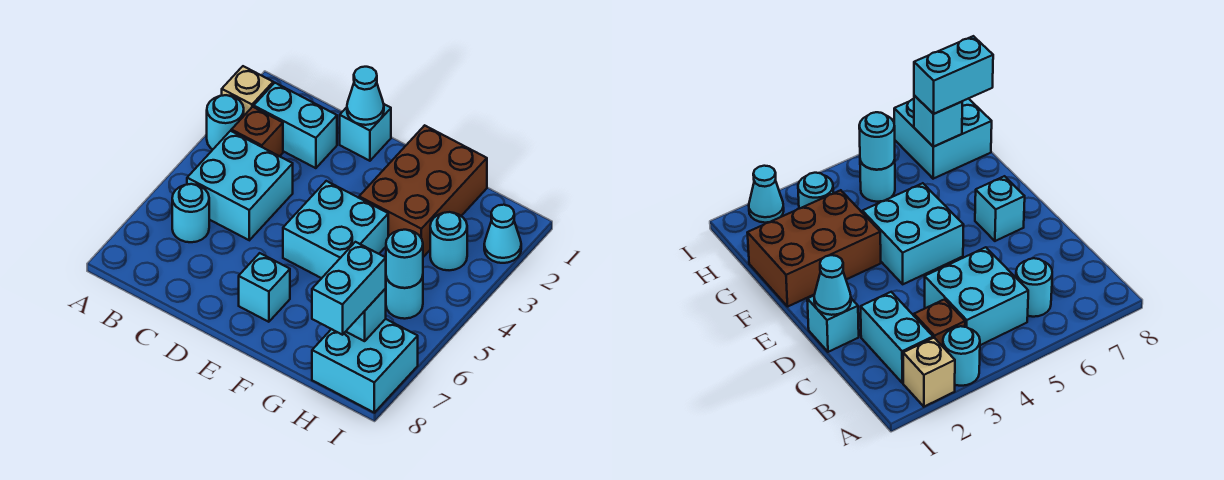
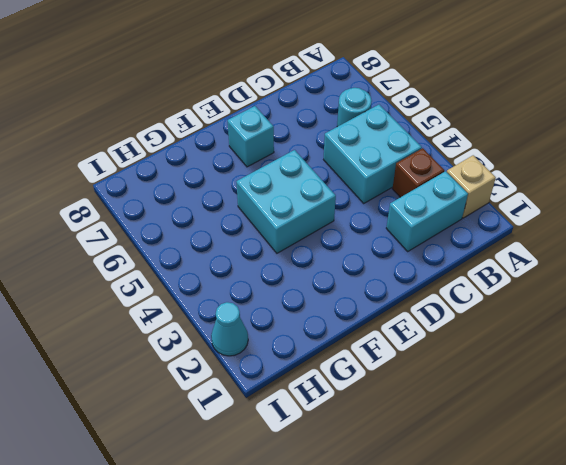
none -> cyan round brick A3 level 1
none -> cyan brick D1 level 1
none -> brown brick F1:G3 level 1

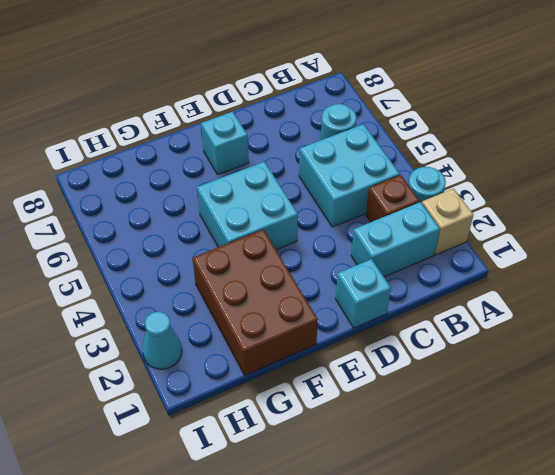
none -> cyan round brick H3 level 1
none -> cyan round brick H5 level 1
none -> cyan brick H7:I8 level 1

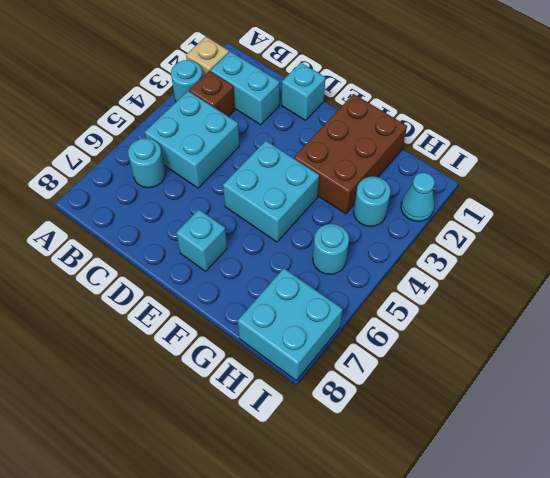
none -> cyan cone D1 level 2
none -> cyan round brick H5 level 2
none -> cyan brick H7 level 2

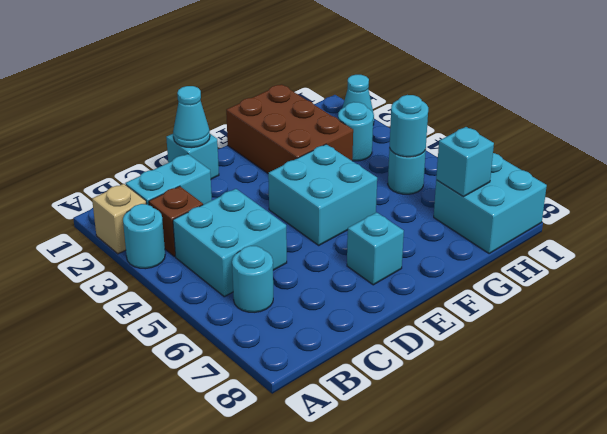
none -> cyan brick H7:H8 level 3

